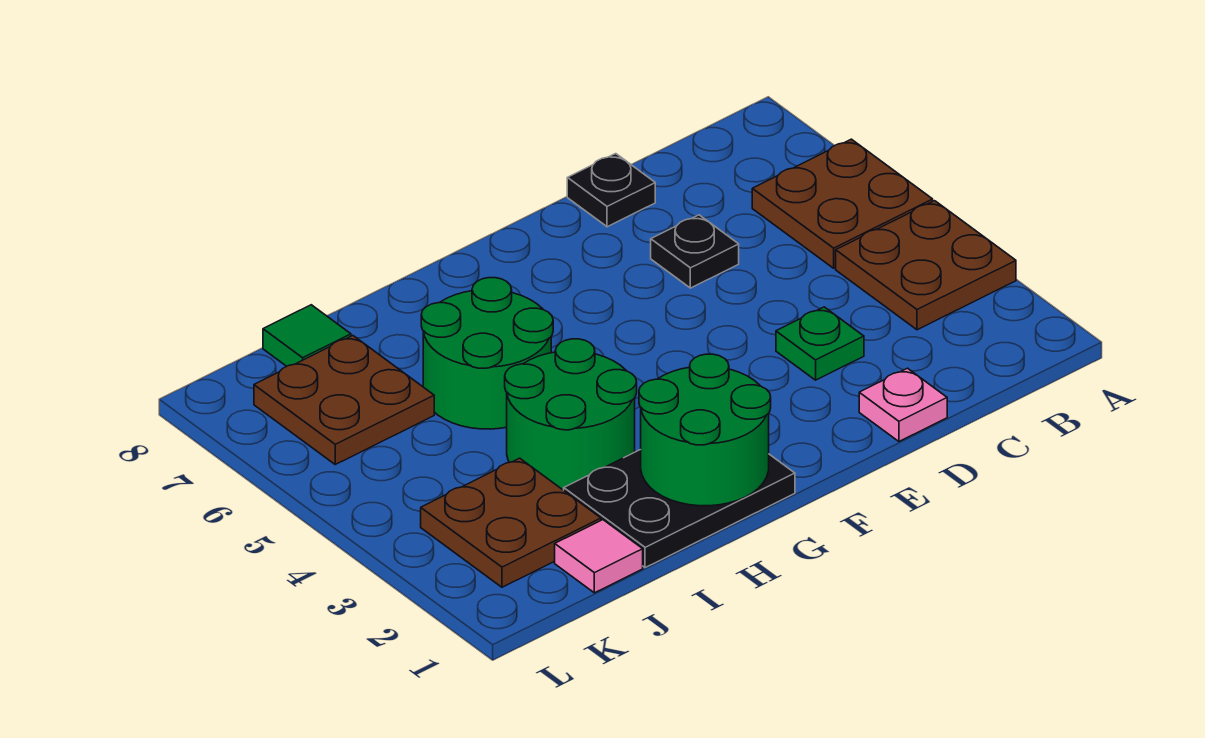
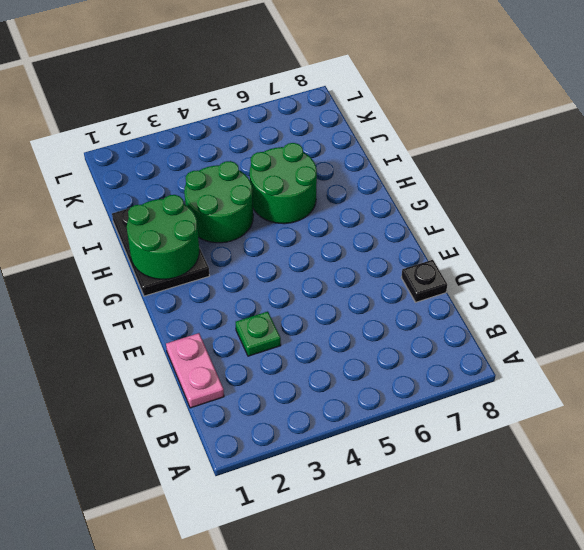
pink plate C1:D1 level 1 -> pink plate D1 level 1
none -> brown plate A3:B4 level 1
none -> brown plate A5:B6 level 1
none -> black plate D6 level 1

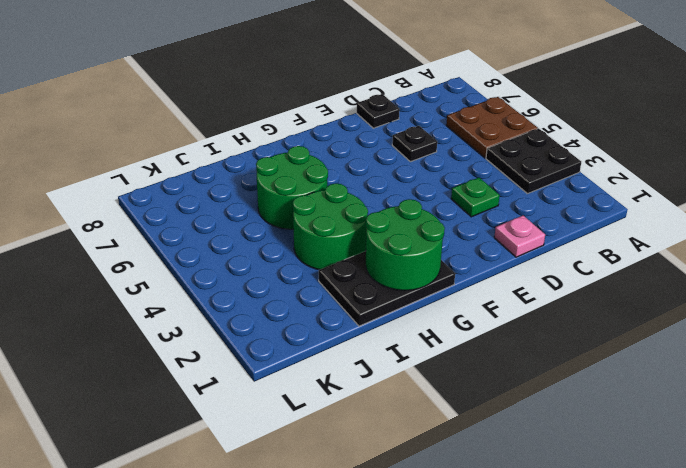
black plate A3:B4 level 1 -> brown plate A3:B4 level 1
none -> pink tile J1 level 1
none -> brown plate J2:K3 level 1
none -> brown plate J6:K7 level 1

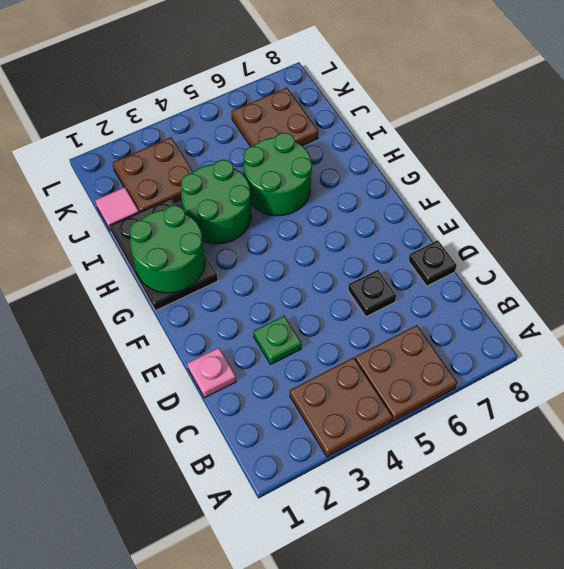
none -> green tile J8 level 1

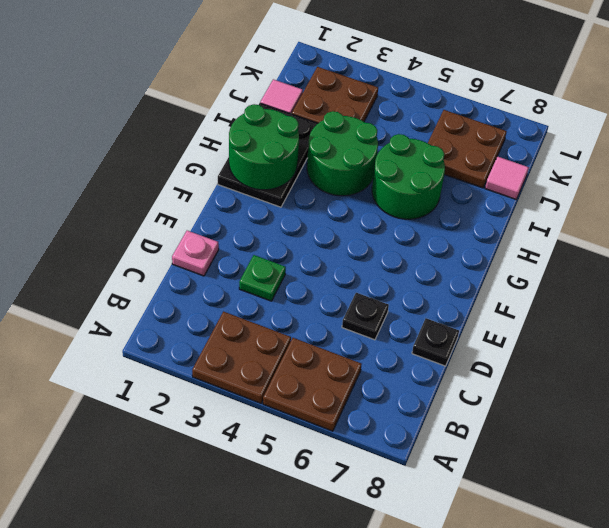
pink tile J8 level 1 -> green tile J8 level 1

